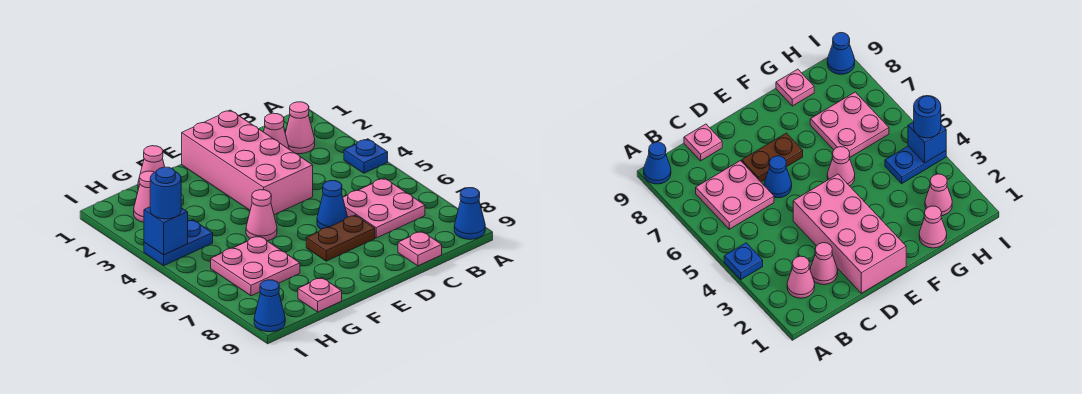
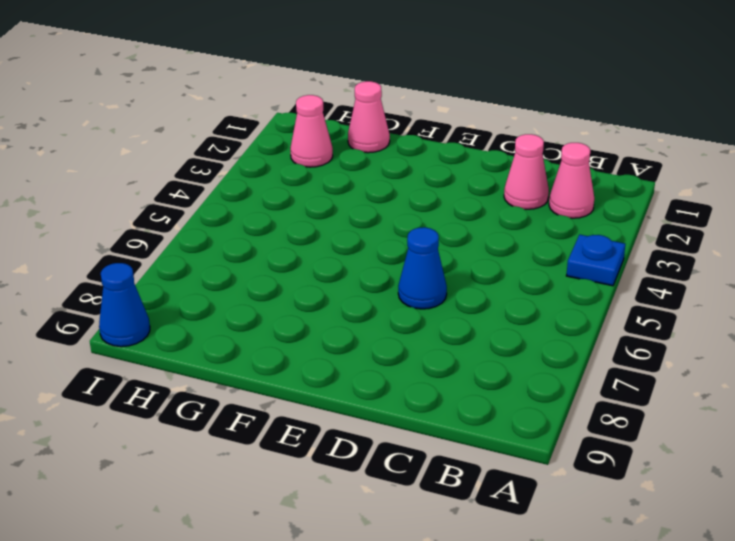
none -> blue cone A9 level 1
none -> pink plate B6:C7 level 1
none -> pink plate C9 level 1

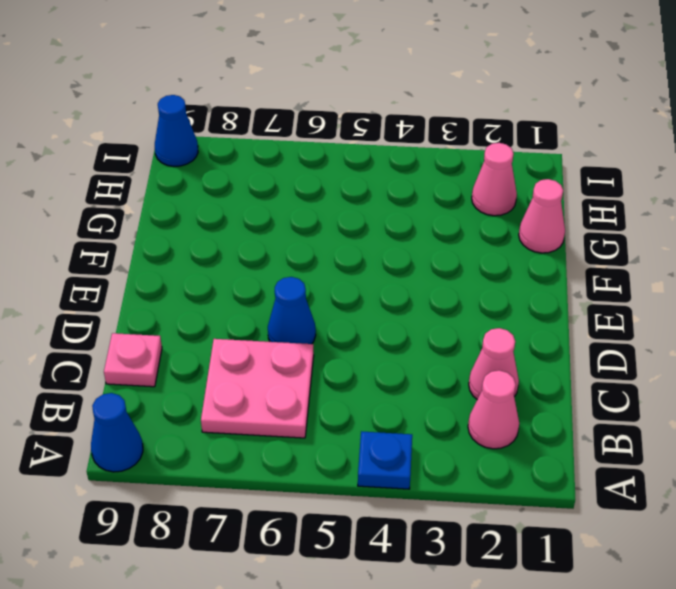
none -> pink brick D1:E4 level 1
none -> brown plate D7:E7 level 1
none -> pink cone F5 level 1

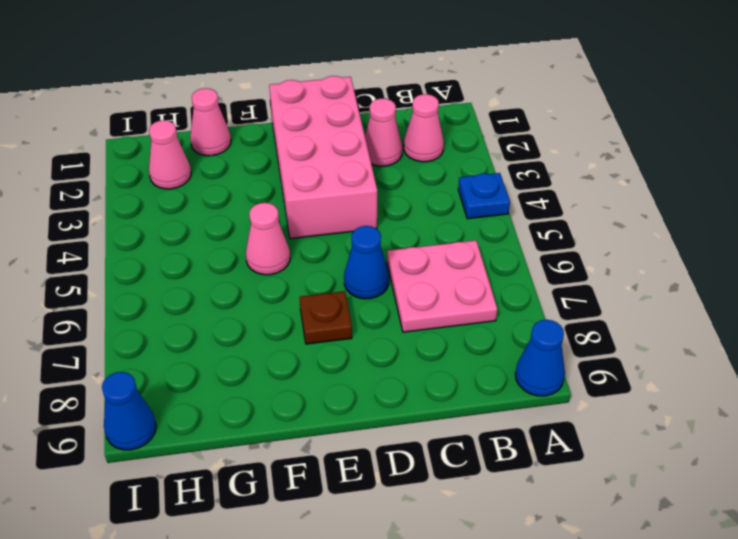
brown plate E7 level 1 -> brown plate D7:E7 level 1
none -> pink plate C9 level 1
none -> pink plate G6:H7 level 1
none -> pink plate G9 level 1

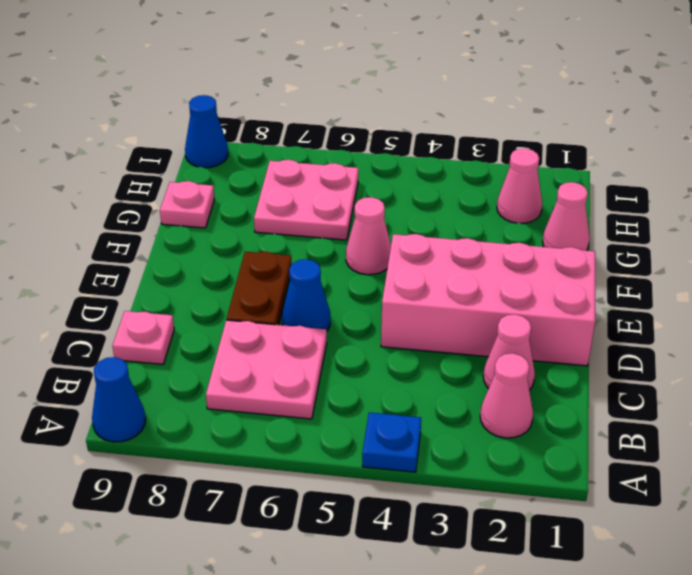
none -> blue plate H4:I4 level 1
none -> blue brick I4 level 2
none -> blue round brick I4 level 3

